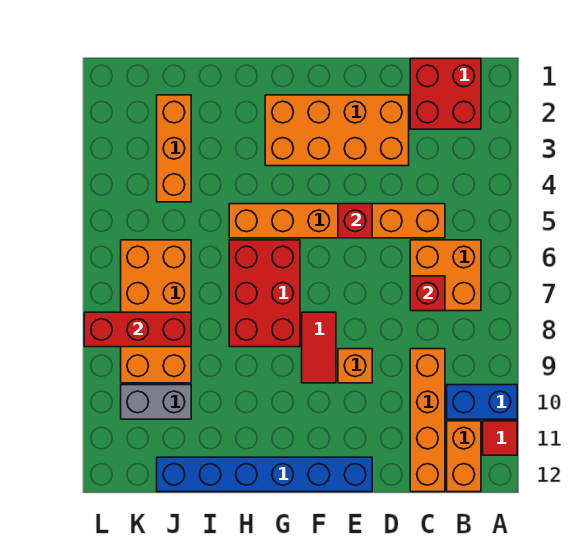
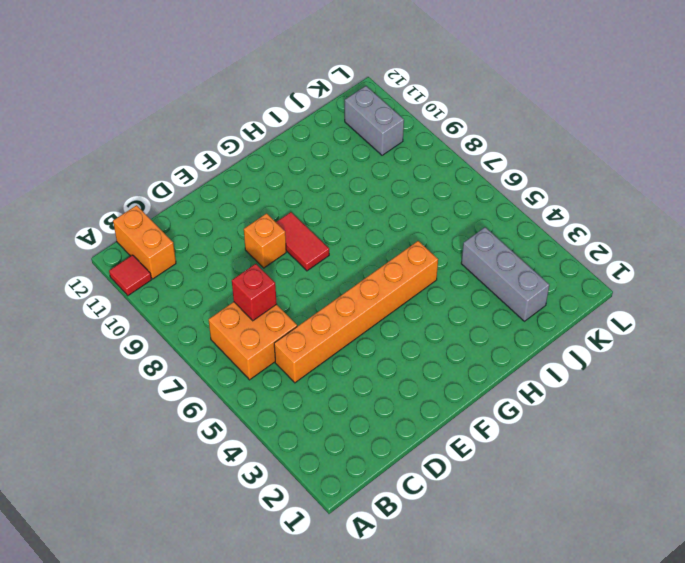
grey brick J2:J4 level 1 -> orange brick J2:J4 level 1
grey brick K10:K11 level 1 -> grey brick J10:K10 level 1
none -> blue brick A10:B10 level 1
none -> red brick B1:C2 level 1
none -> orange brick C9:C12 level 1

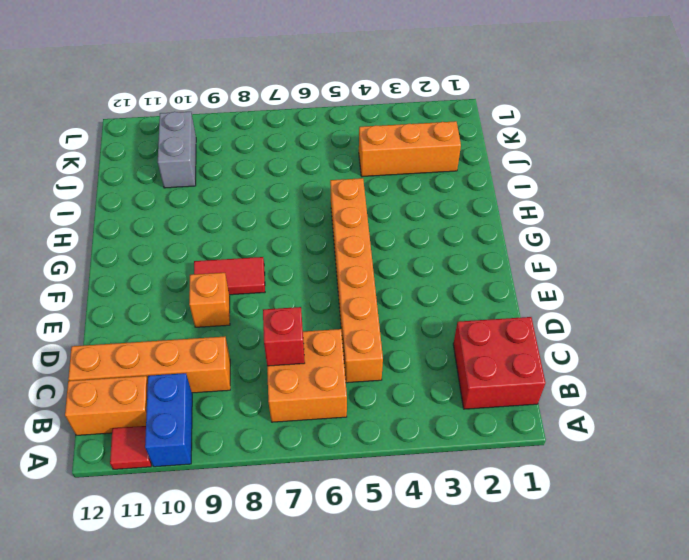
none -> orange brick D2:G3 level 1
none -> blue brick E12:J12 level 1
none -> red brick G6:H8 level 1

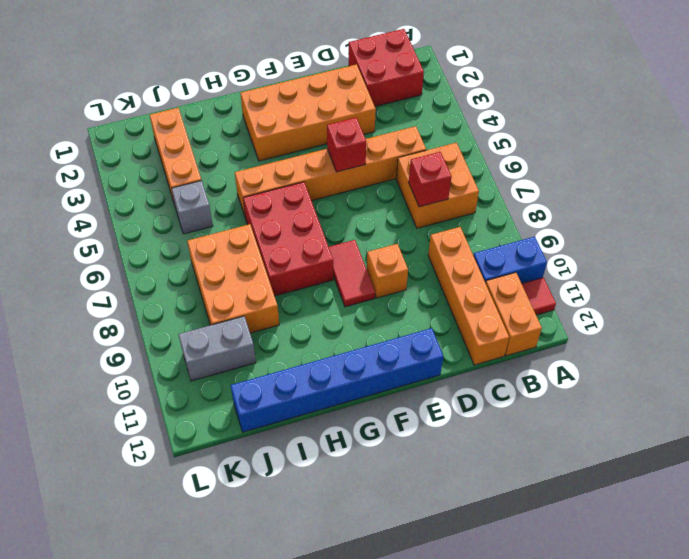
orange brick I7:J9 level 1 -> orange brick J6:K9 level 1
grey brick J5 level 1 -> none
none -> red brick J8:L8 level 2

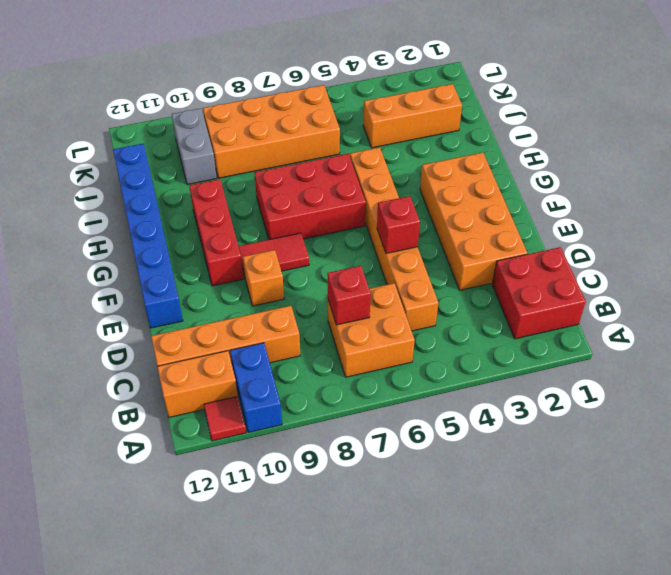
red brick F10:H10 level 1 -> red brick J8:L8 level 2

